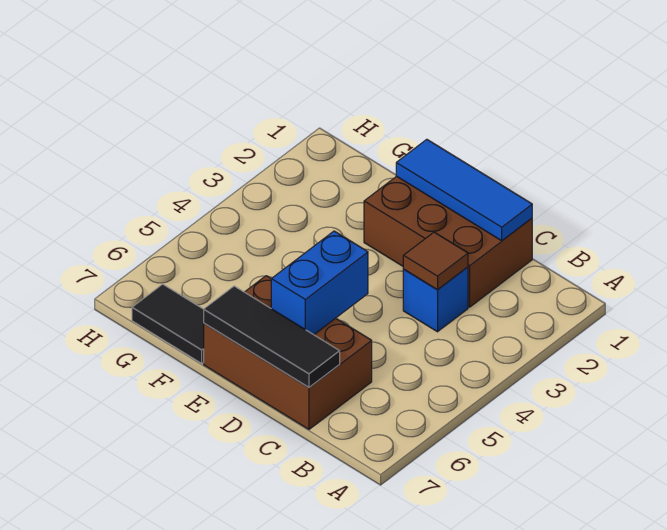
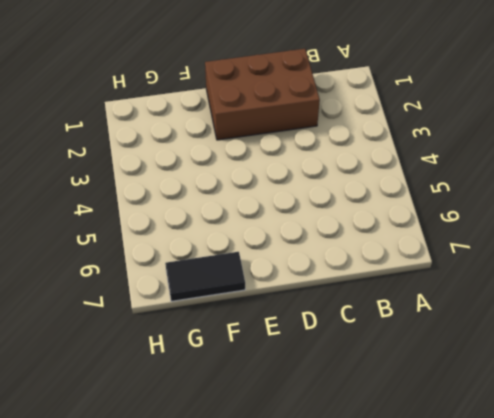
none -> blue brick C3 level 1
none -> brown brick C6:E7 level 1

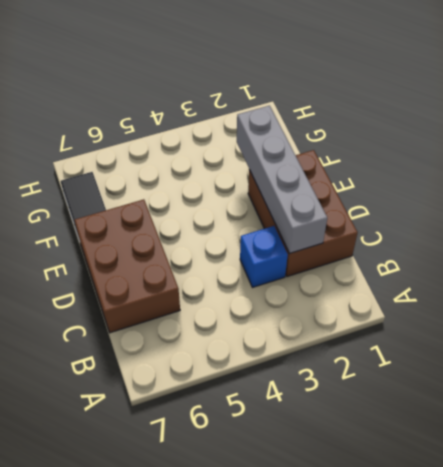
grey brick C2:F2 level 2 -> none
none -> blue tile C1:E1 level 2
none -> brown tile C3 level 2

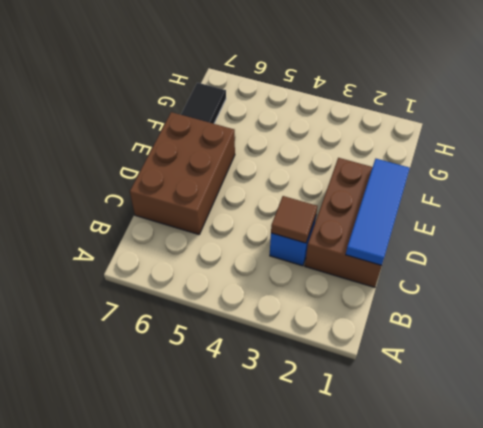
none -> black tile C7:E7 level 2
none -> blue brick D5:D6 level 2

